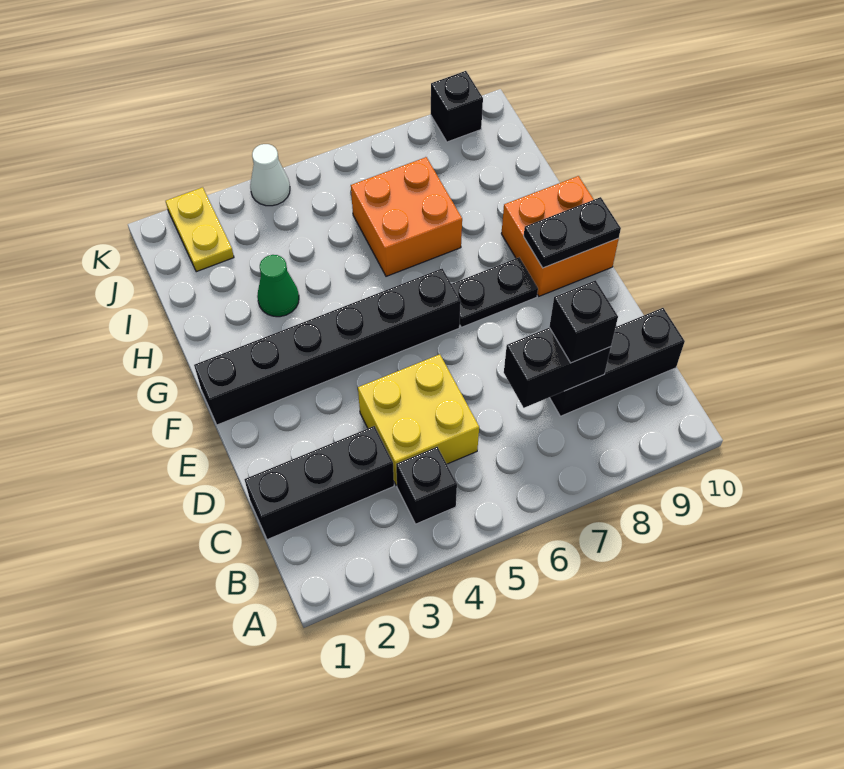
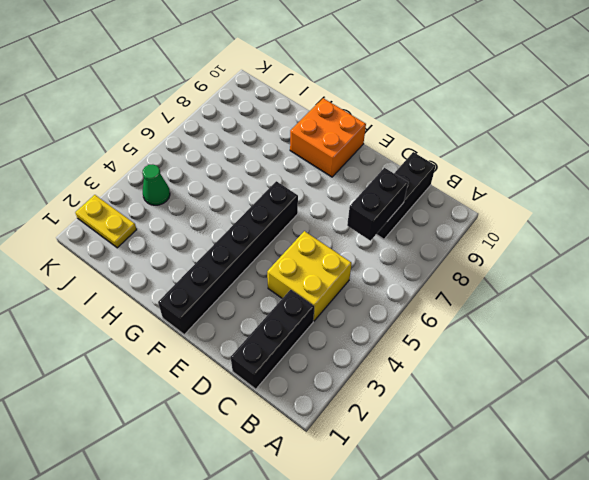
green cone J4 level 1 -> green cone H3 level 1
none -> black brick B4 level 1
none -> black plate F7:F8 level 1
none -> orange brick H6:I7 level 1

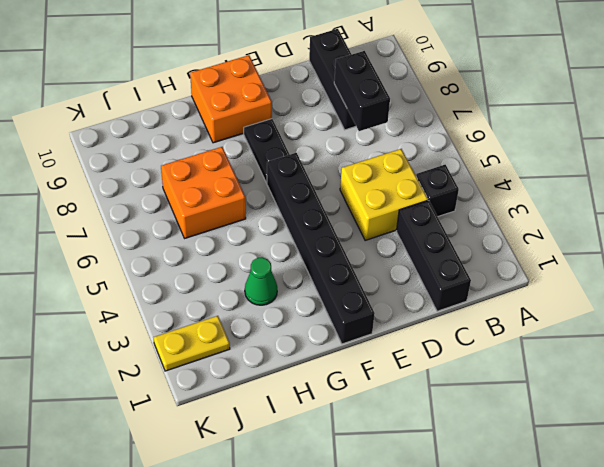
none -> white cone K4 level 1
none -> black brick K9 level 1
none -> black plate F9:F10 level 2

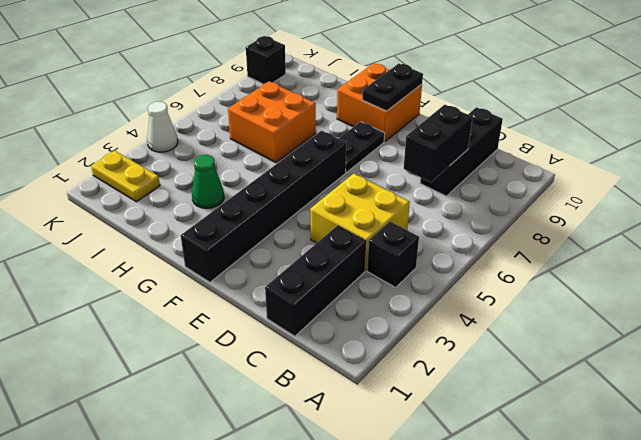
none -> black brick C8 level 3

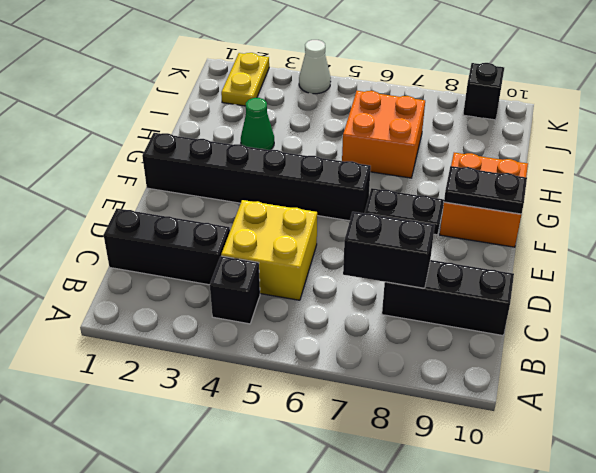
none -> black brick C8 level 3

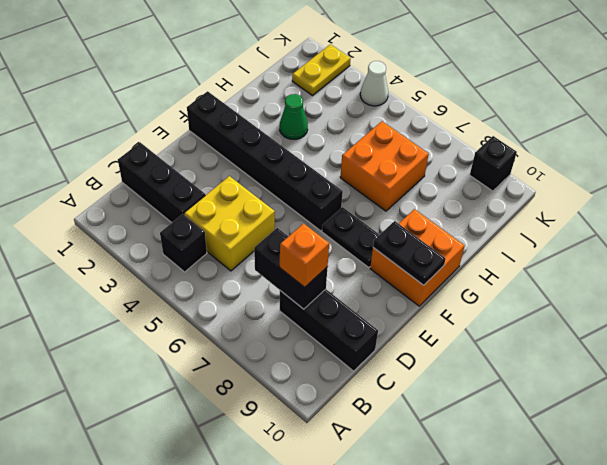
orange brick C8 level 3 -> black brick C8 level 3

